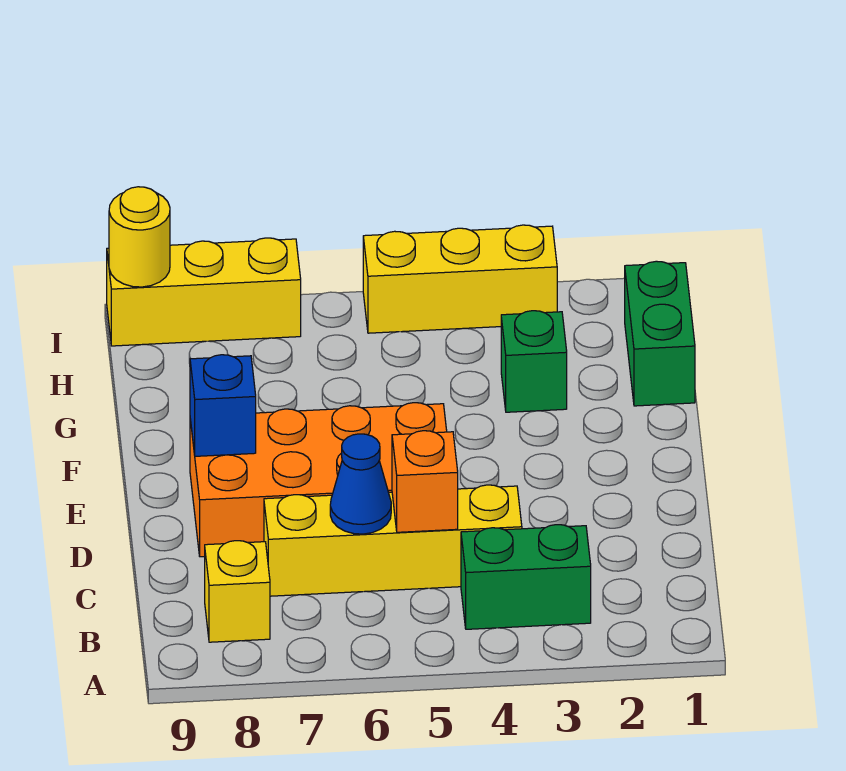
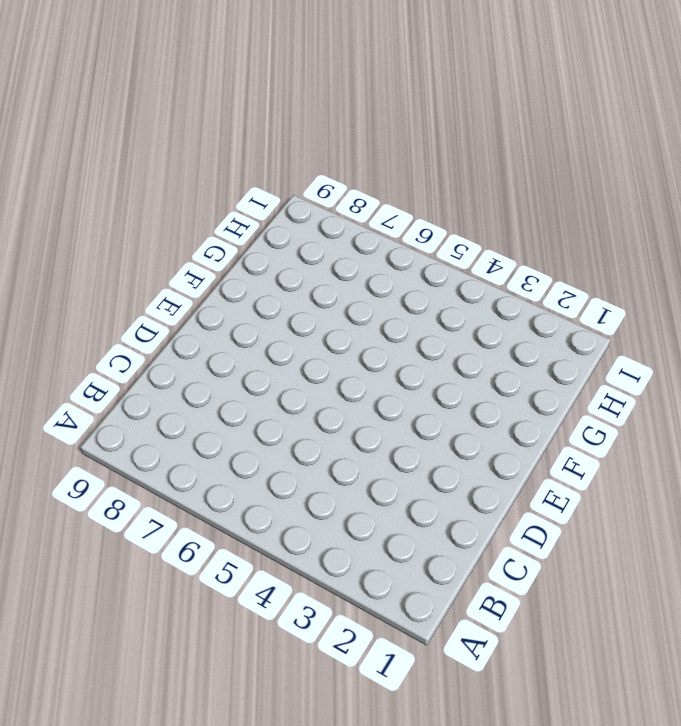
none -> green brick B3:B4 level 1
none -> yellow brick B8 level 1
none -> yellow brick C4:C7 level 1

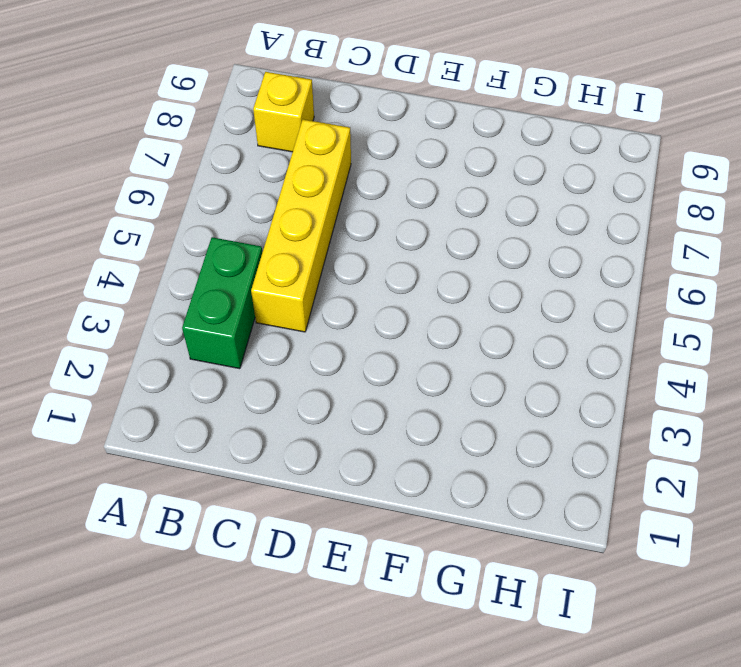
none -> orange brick D5:E8 level 1
none -> green brick G1:H1 level 1
none -> green brick G3 level 1

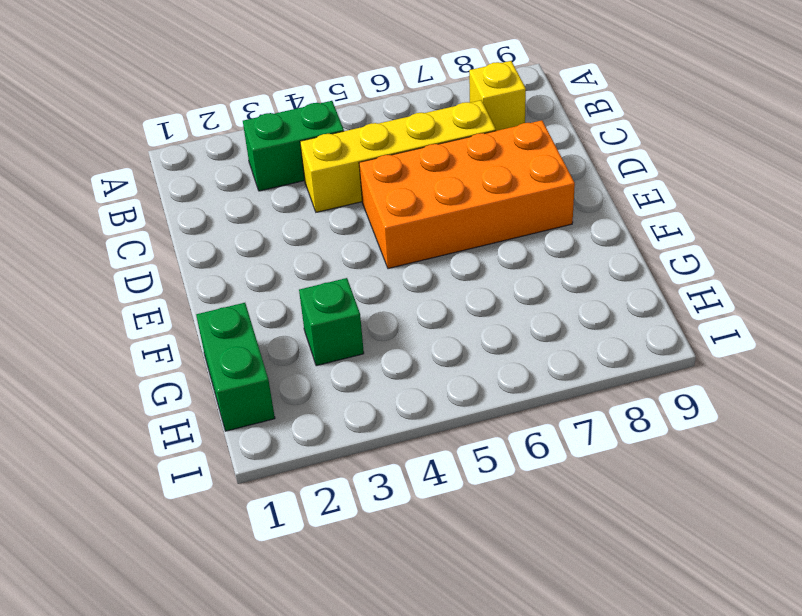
none -> yellow brick I3:I5 level 1
none -> yellow brick I7:I9 level 1
none -> orange brick C5 level 2

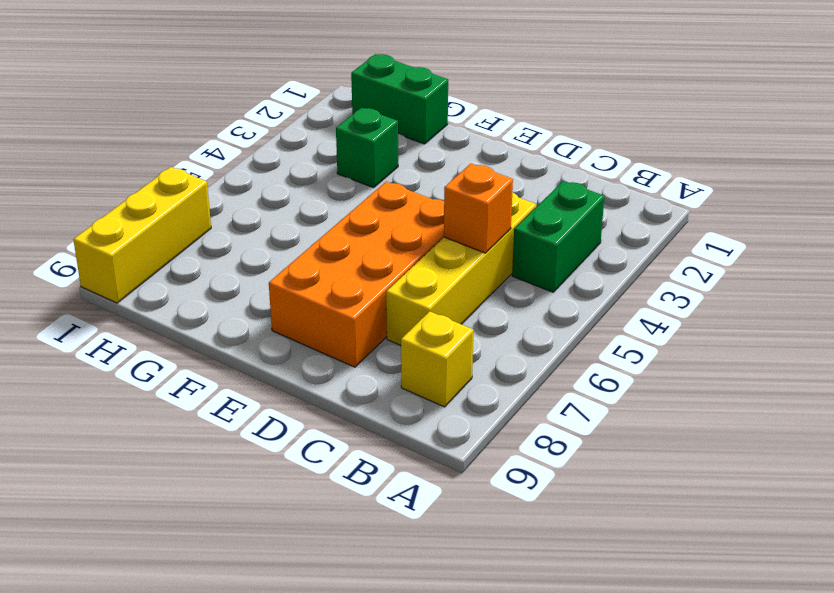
none -> yellow brick I3:I5 level 1
none -> blue cone C6 level 2
none -> blue brick E8 level 2

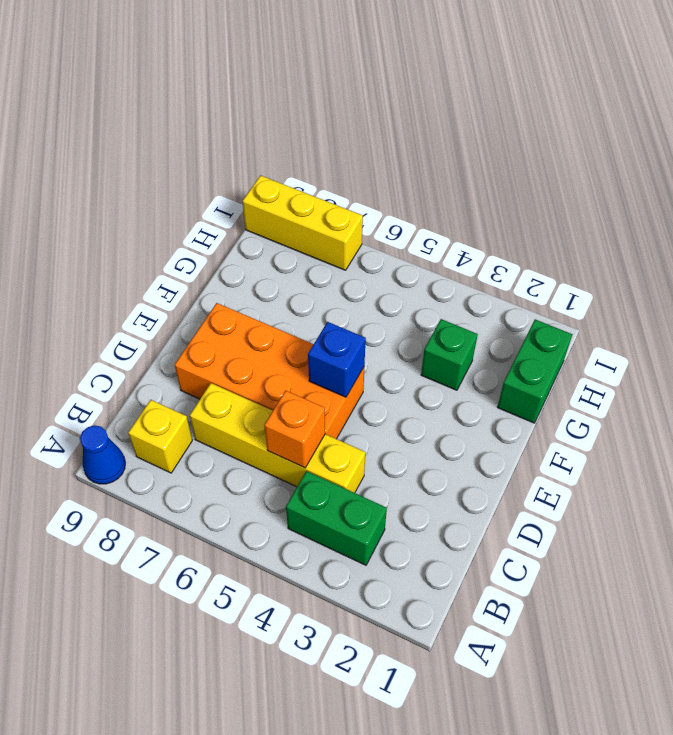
blue cone A9 level 1 -> blue cone C6 level 2
blue brick E5 level 2 -> blue brick E8 level 2
none -> yellow brick I3:I5 level 1
none -> yellow round brick I9 level 2

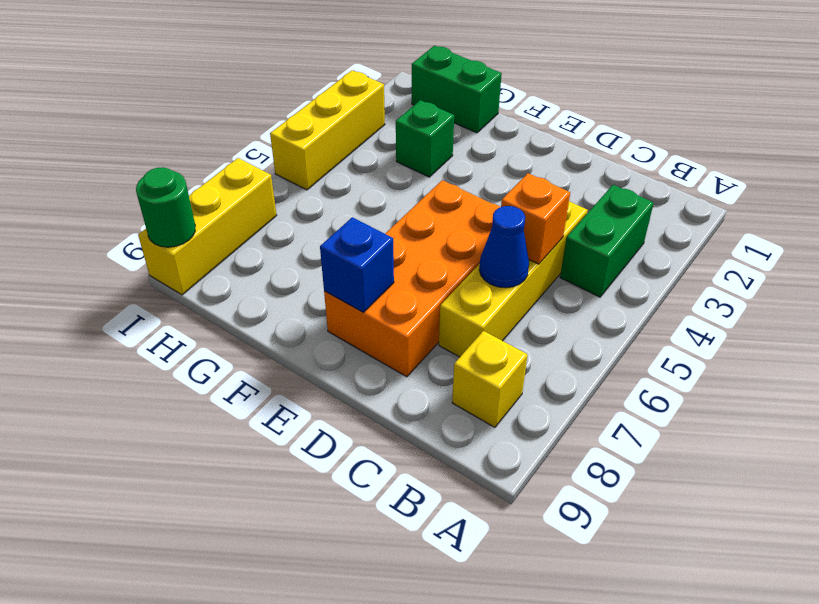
green round brick I9 level 2 -> yellow round brick I9 level 2

